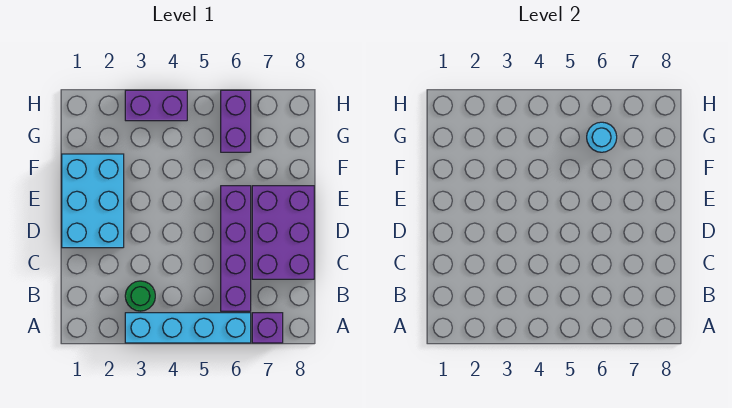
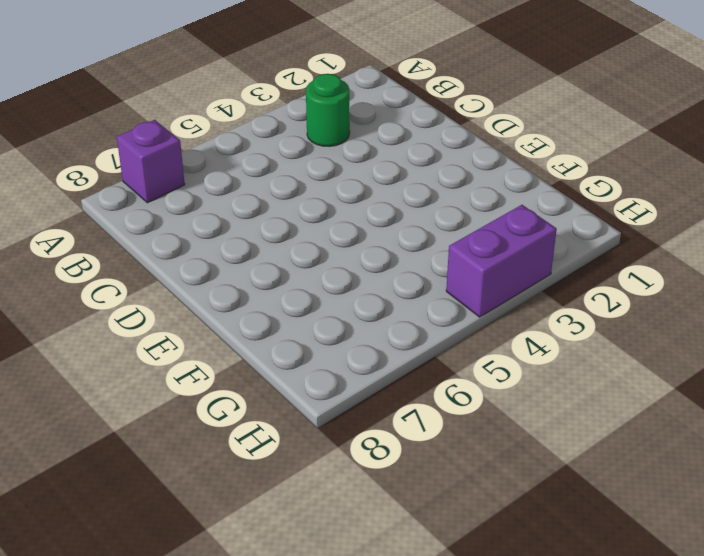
none -> cyan brick A3:A6 level 1
none -> purple brick B6:E6 level 1

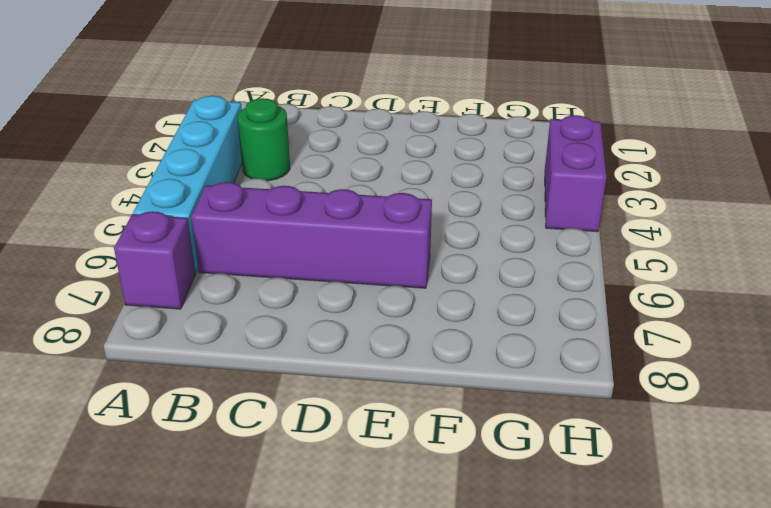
none -> purple brick C7:E8 level 1
none -> cyan brick D1:F2 level 1

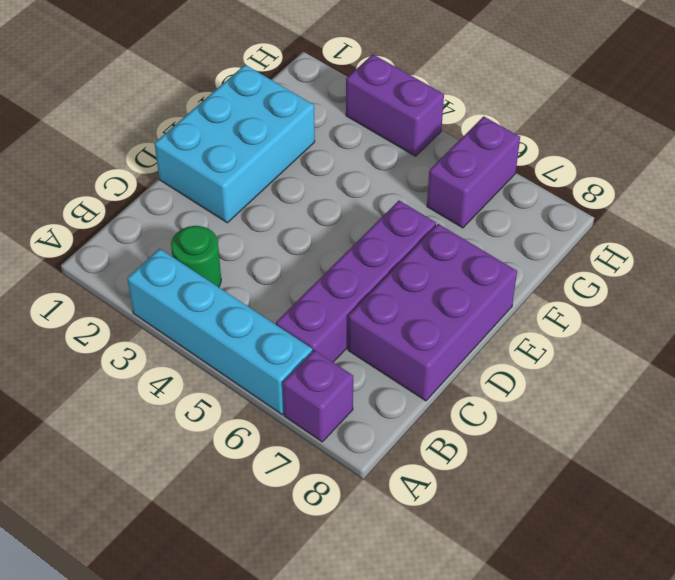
none -> cyan round brick G6 level 2

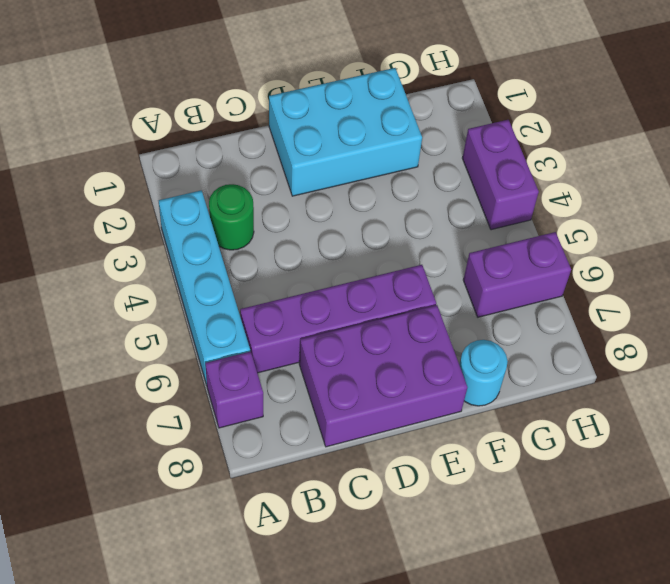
cyan round brick F8 level 1 -> cyan round brick G6 level 2

